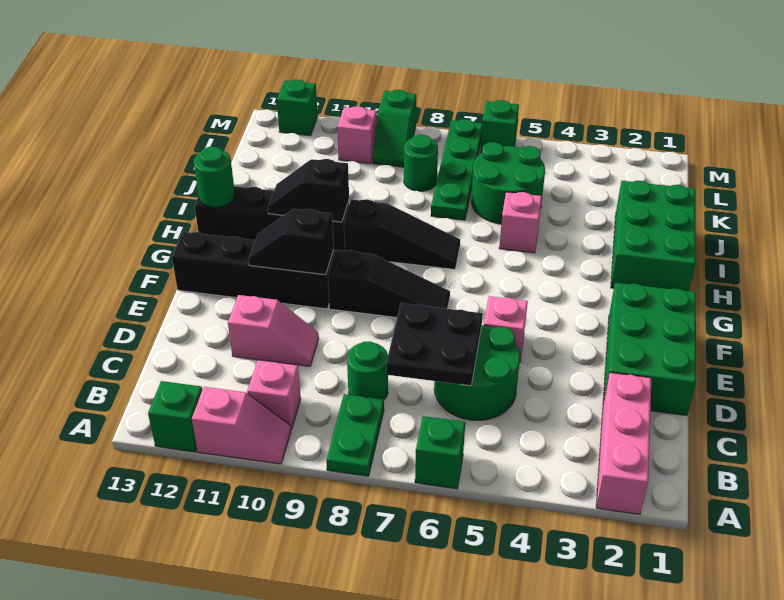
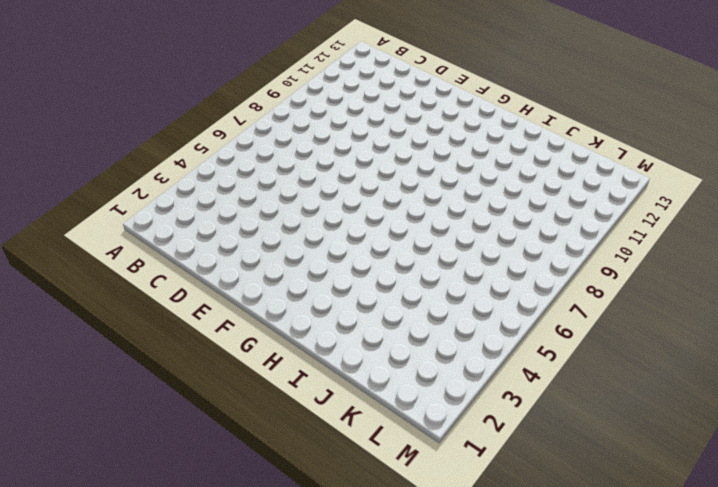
none -> pink brick A2:C2 level 1
none -> green brick A6 level 1
none -> green plate A8:B8 level 1

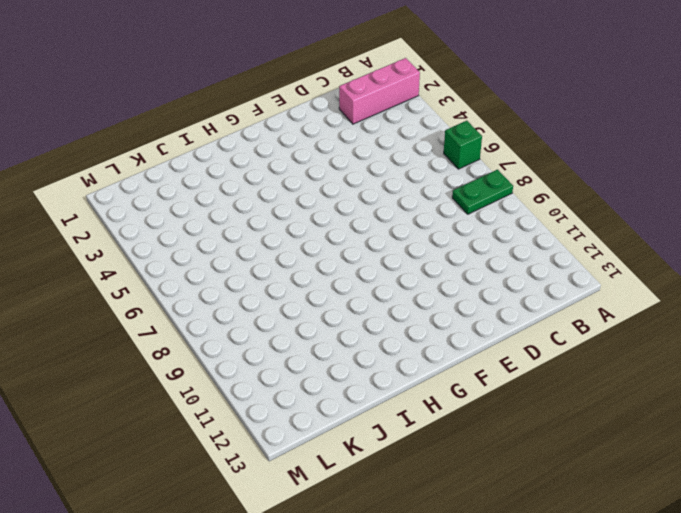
none -> pink slope A10:A11 level 1 top 11
none -> green brick A12 level 1
none -> pink brick B10 level 1

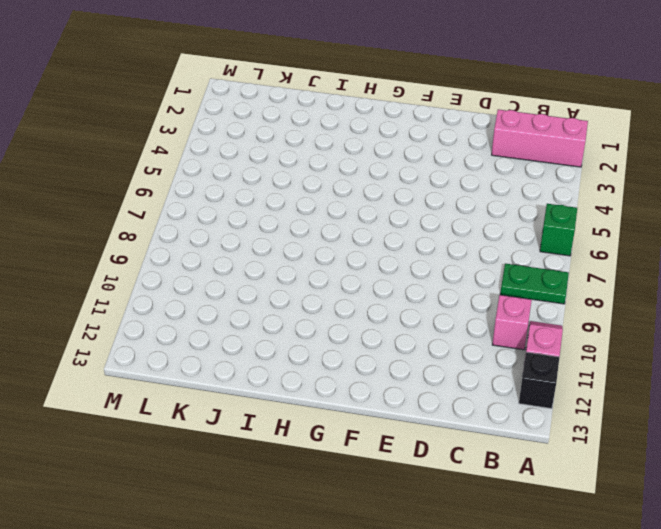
black brick A12 level 1 -> green brick A12 level 1
none -> green round brick C5:D6 level 1
none -> green round brick C8 level 1
none -> green brick D1:F2 level 1

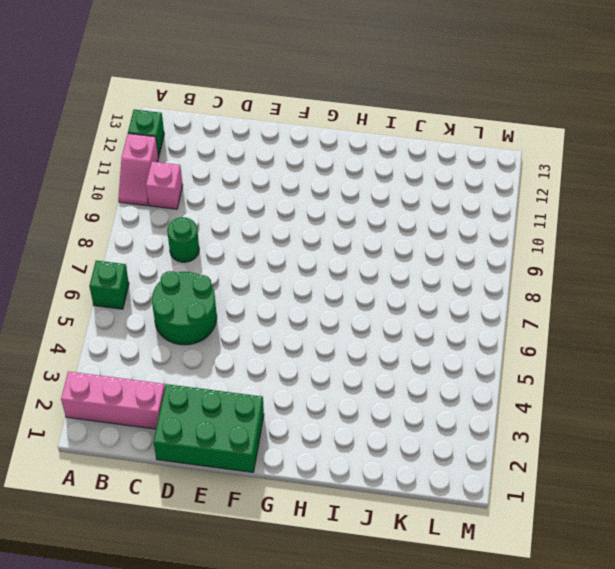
none -> green plate A8:B8 level 1
none -> pink slope D10:D11 level 1 top 11
none -> pink brick E5 level 1

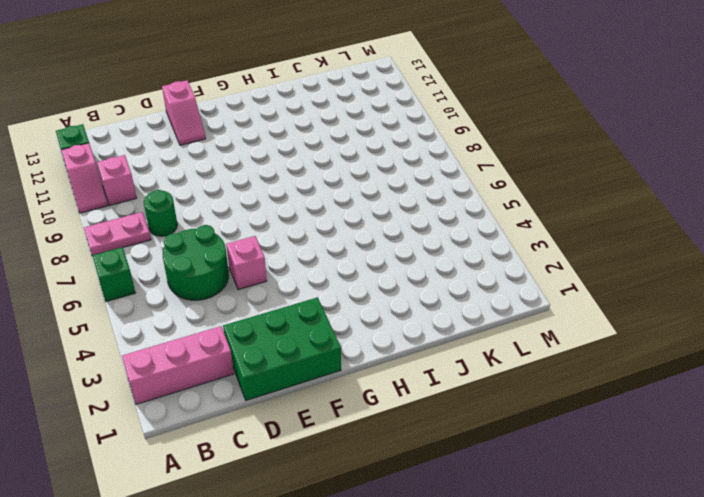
pink plate A8:B8 level 1 -> green plate A8:B8 level 1
pink slope E12:E13 level 1 top 13 -> pink slope D10:D11 level 1 top 11
none -> black slope F7:F9 level 1 top 9
none -> black brick F10:F13 level 1
none -> green brick H1:J2 level 1

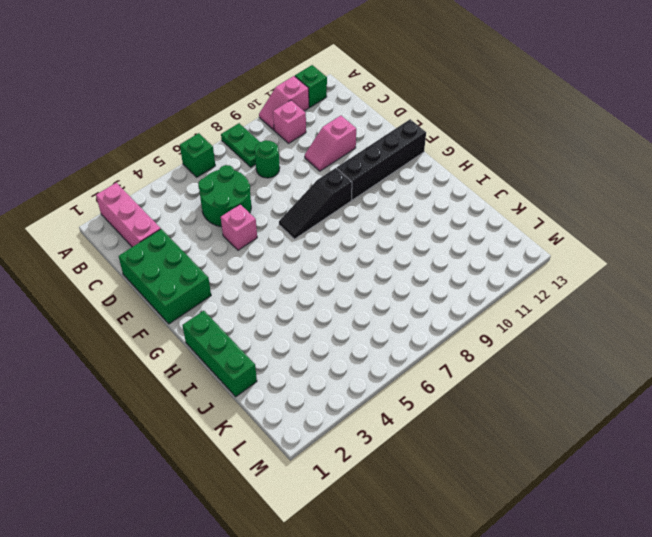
green brick H1:J1 level 1 -> green brick H1:J2 level 1
none -> black slope H7:H9 level 1 top 9
none -> black brick H10:H13 level 1
none -> pink brick I5 level 1

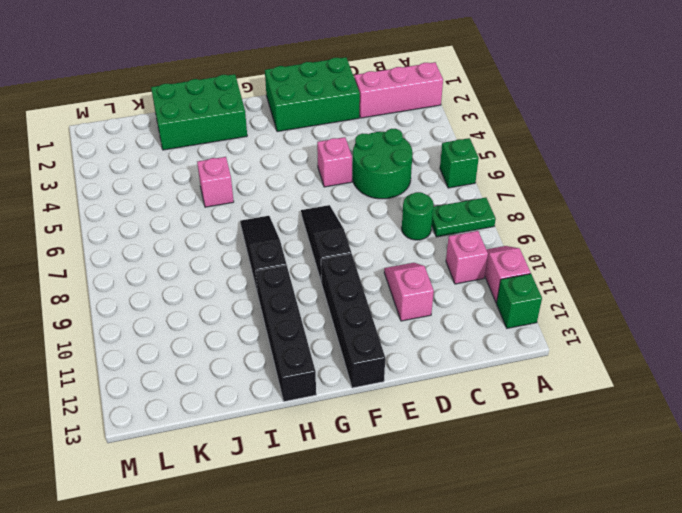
none -> green round brick J5:K6 level 1
none -> green plate J7:M7 level 1
none -> green round brick K8 level 1

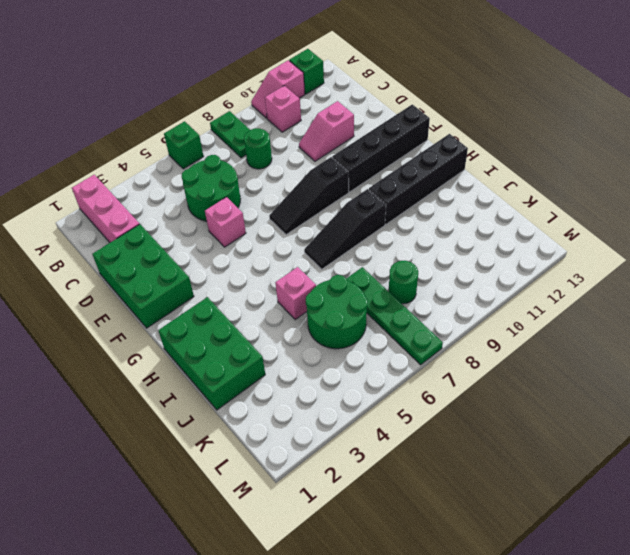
none -> green slope L9:M9 level 1 top M
none -> pink brick L10 level 1
none -> green brick M6 level 1

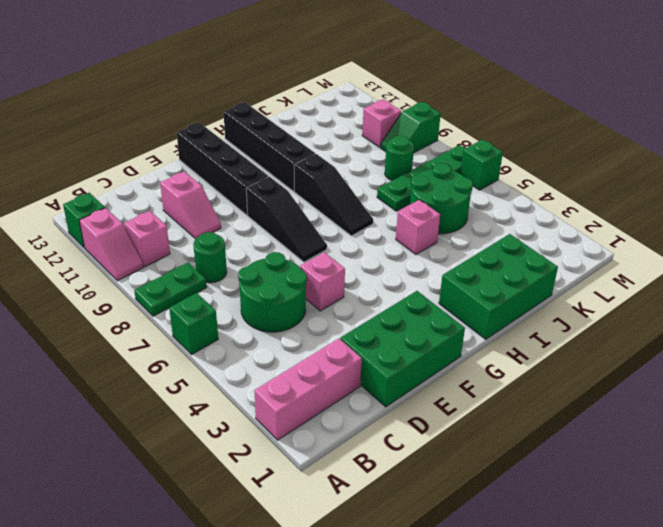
none -> green brick M12 level 1
none -> black plate C6:D7 level 2
none -> black slope F10:F11 level 2 top 10

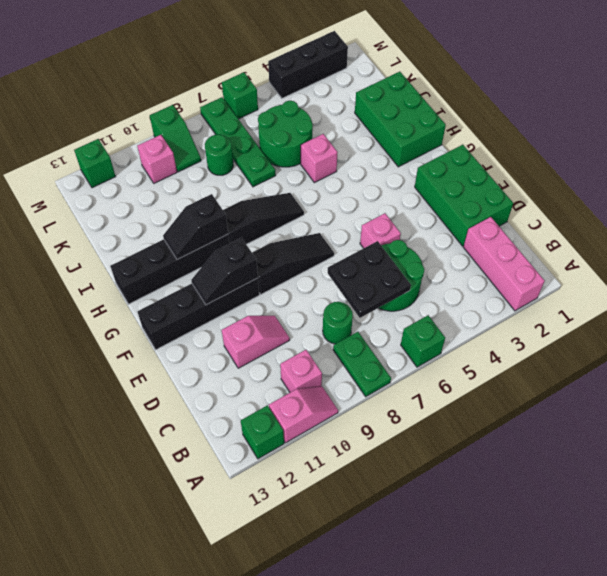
black brick M2:M4 level 1 -> none
none -> green round brick H13 level 2

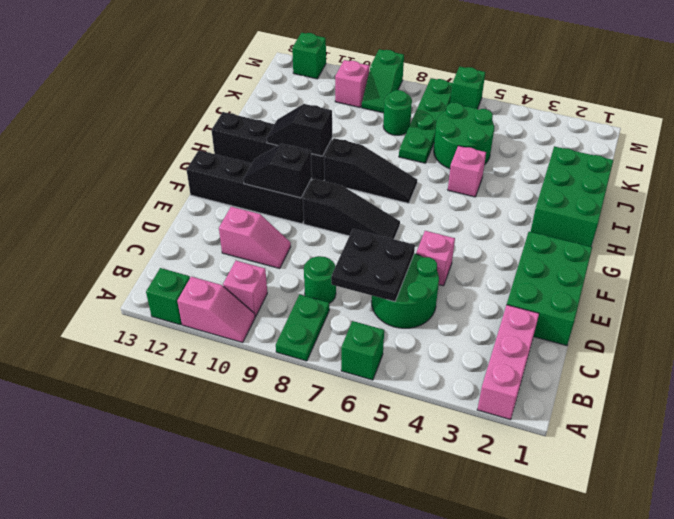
none -> green round brick H13 level 2

